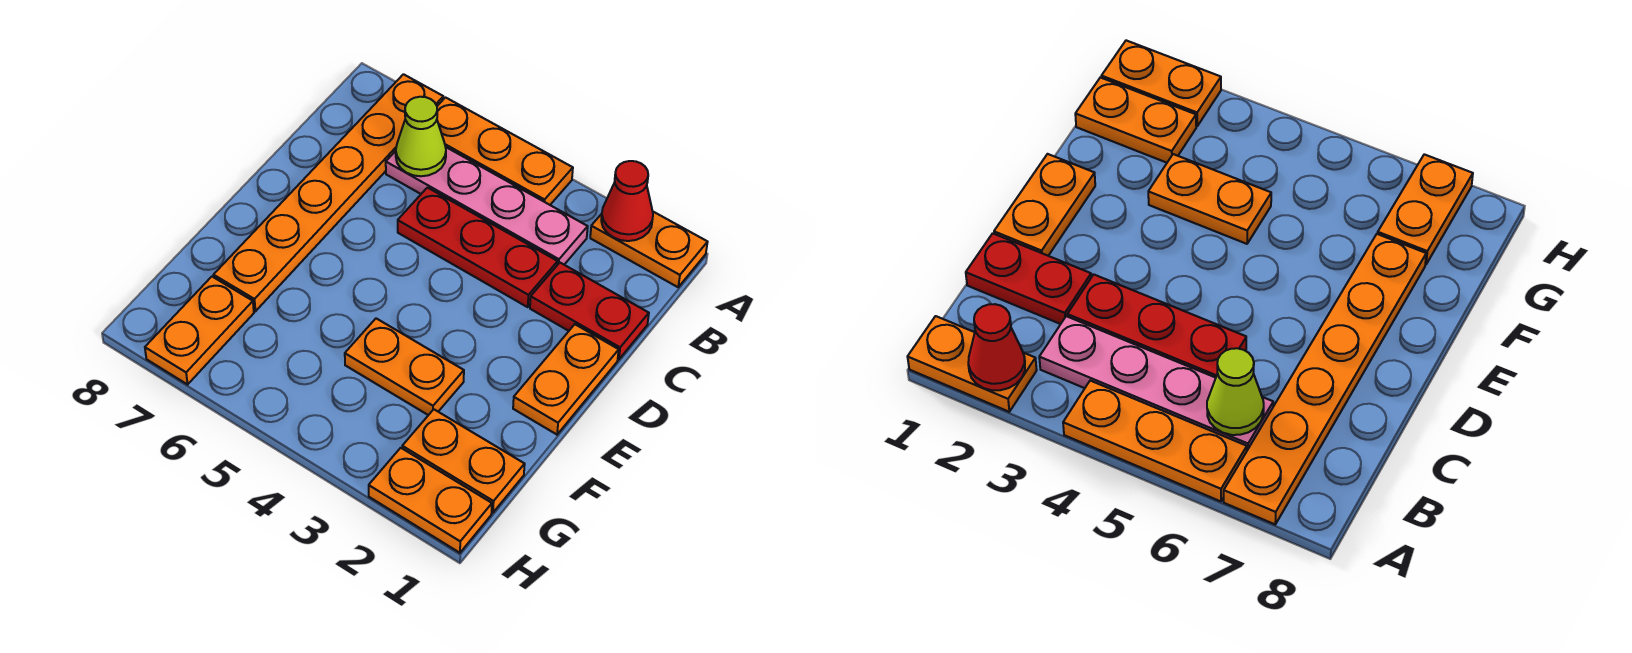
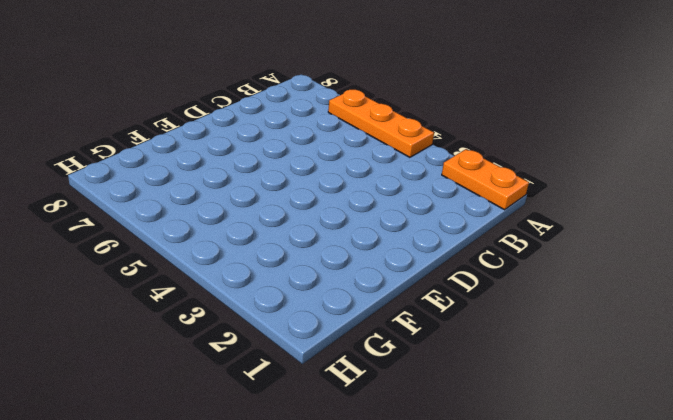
none -> orange plate A7:F7 level 1
none -> pink plate B3:B6 level 1
none -> red plate C1:C2 level 1

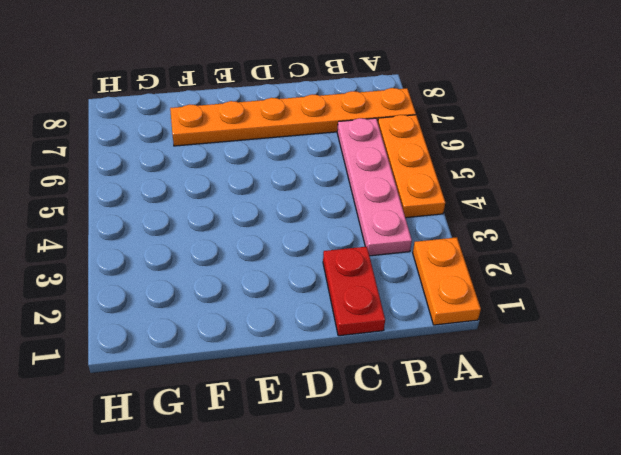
none -> red plate C3:C5 level 1
none -> orange plate D1:E1 level 1
none -> orange plate F3:F4 level 1

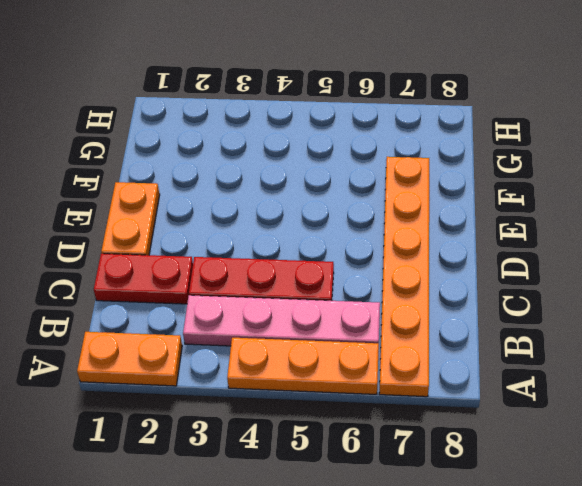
none -> orange plate F3:F4 level 1
none -> orange plate G1:G2 level 1
none -> orange plate G7:H7 level 1

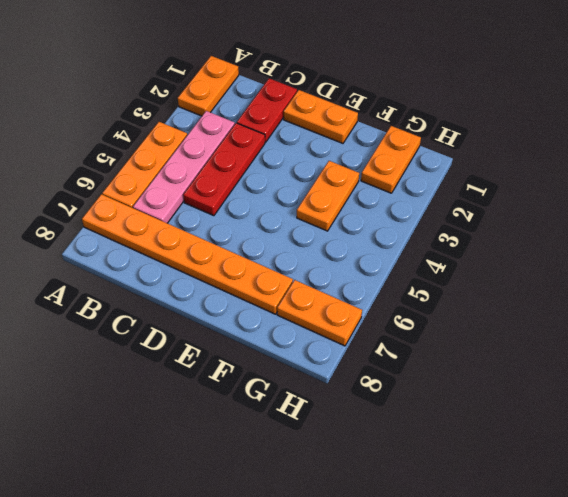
none -> orange plate H1:H2 level 1
none -> red cone A2 level 2
none -> lime cone B6 level 2

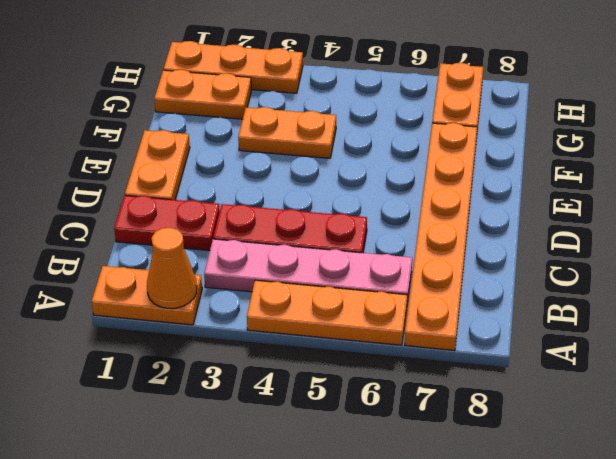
orange cone A2 level 2 -> red cone A2 level 2
orange plate H1:H3 level 1 -> orange plate H1:H2 level 1
none -> lime cone B6 level 2

